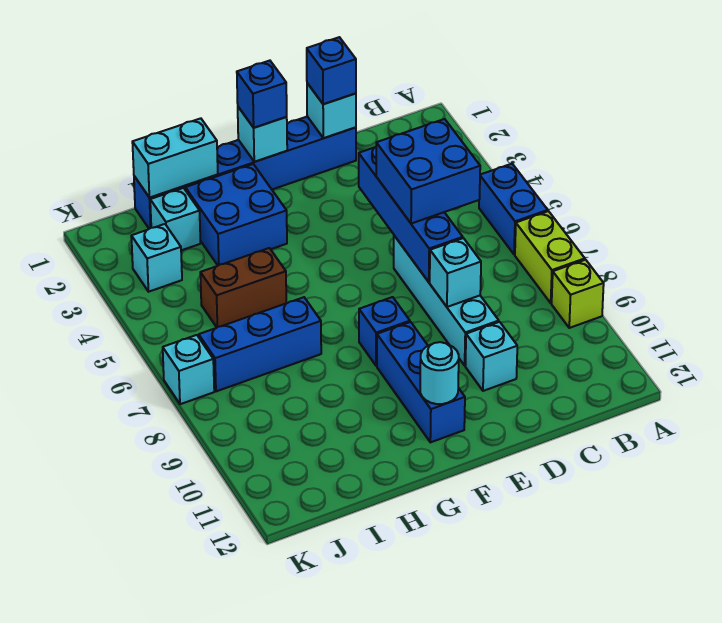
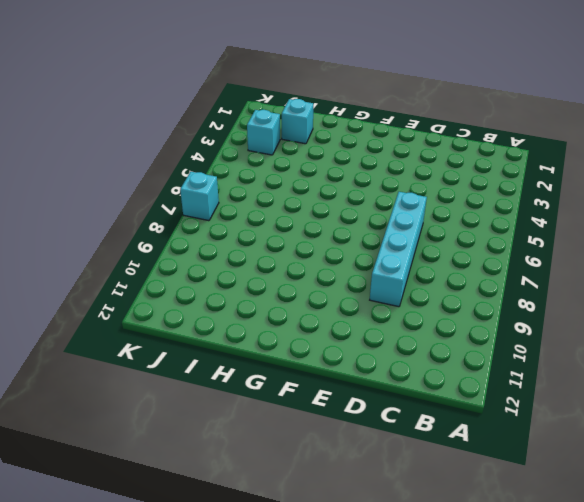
none -> blue brick A5:A6 level 1
none -> lime brick A7:A8 level 1
none -> lime brick A9 level 1

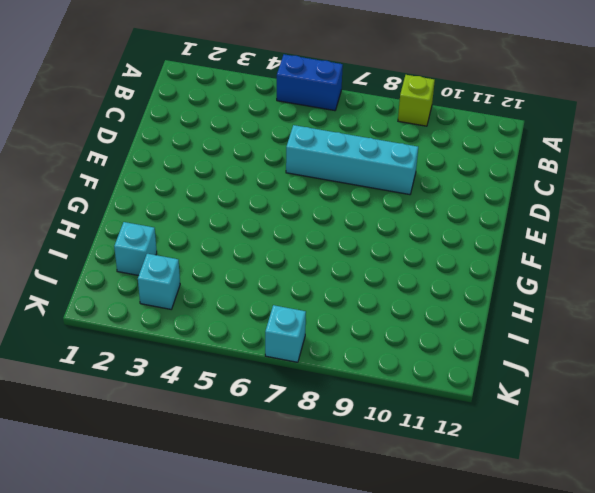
none -> lime brick A7:A8 level 1
none -> blue brick D1:I1 level 1
none -> cyan brick D10 level 1

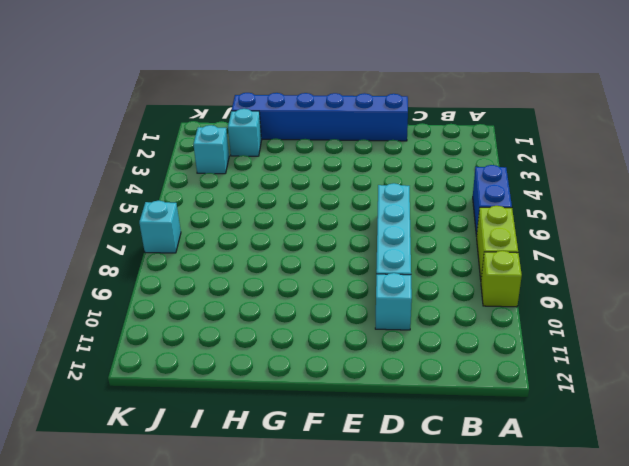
none -> blue brick F8 level 1
none -> blue brick F9:F11 level 1
none -> blue brick G2:H3 level 1

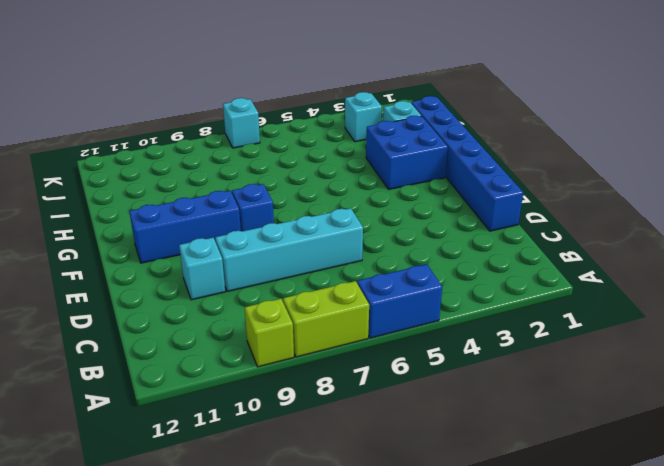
none -> brown brick H5:I5 level 1
none -> blue brick H7:J7 level 1
none -> cyan brick D1 level 2

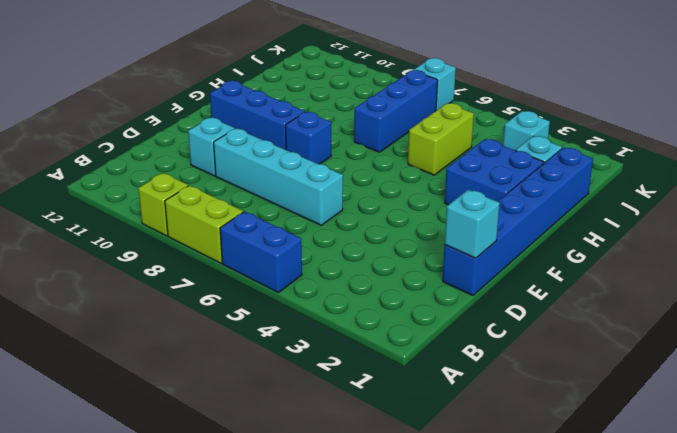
lime brick H5:I5 level 1 -> brown brick H5:I5 level 1
none -> blue brick D4:D7 level 2
none -> cyan brick D8 level 2
none -> cyan brick F1 level 2

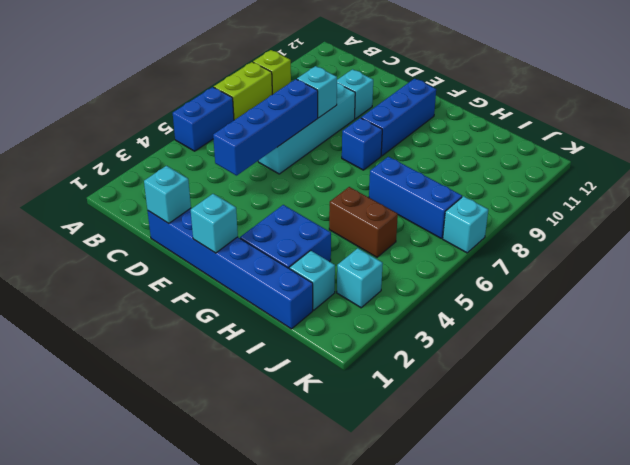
none -> cyan round brick F11 level 2
none -> cyan brick H1:I1 level 2
none -> blue brick C5:D6 level 3

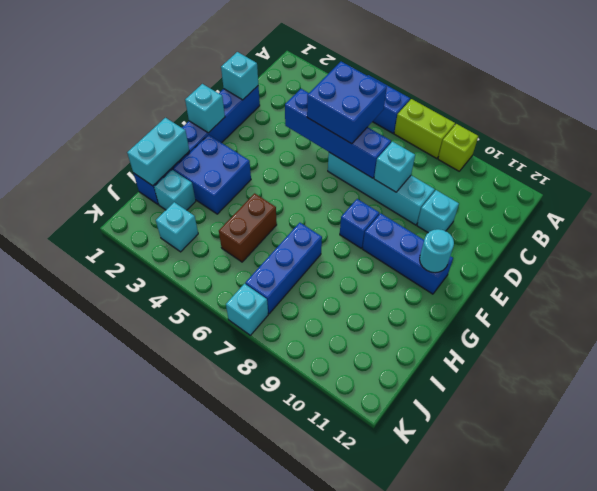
none -> blue brick D1 level 3
none -> blue brick F1 level 3

